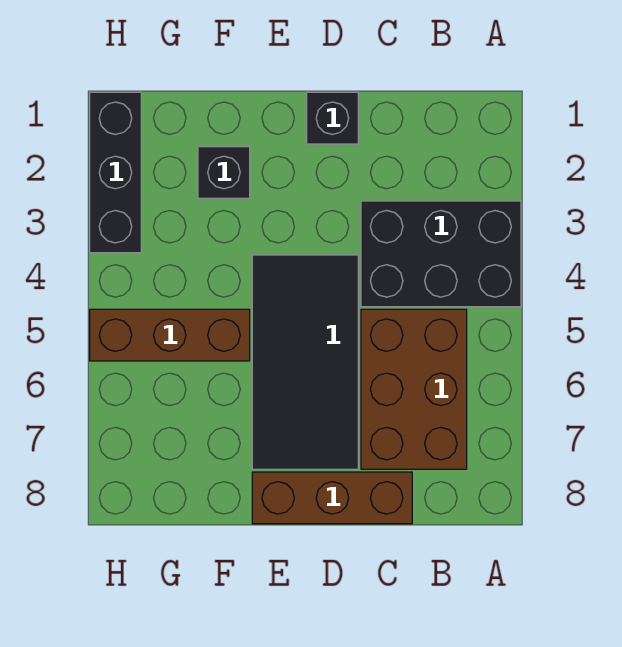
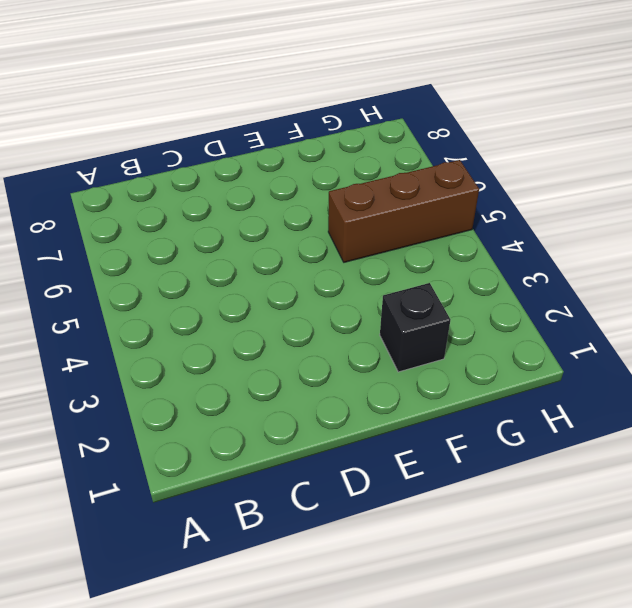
none -> black brick A3:C4 level 1
none -> brown brick B5:C7 level 1

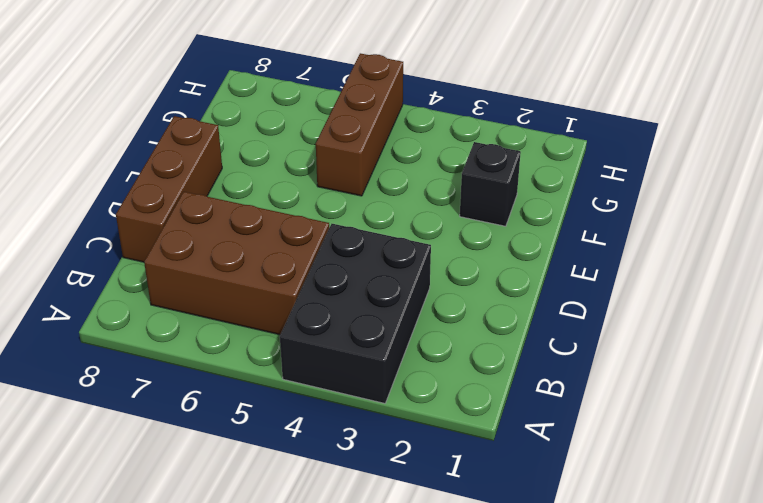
none -> black brick D1 level 1
none -> black tile D4:E7 level 1

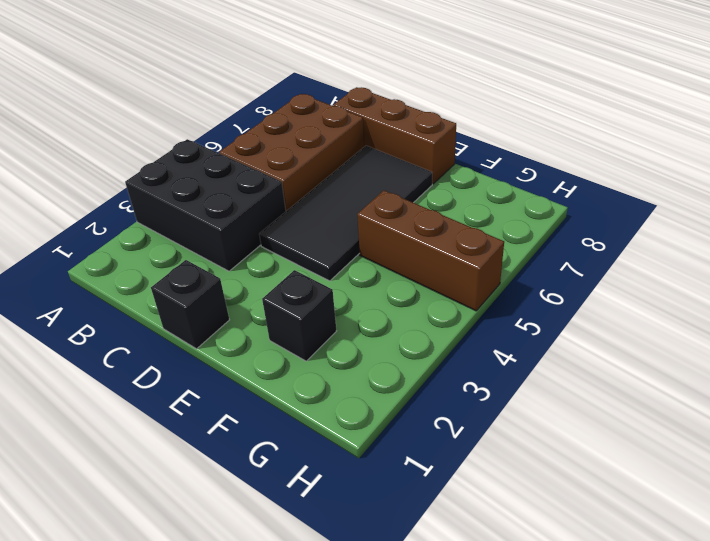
none -> black brick H1:H3 level 1

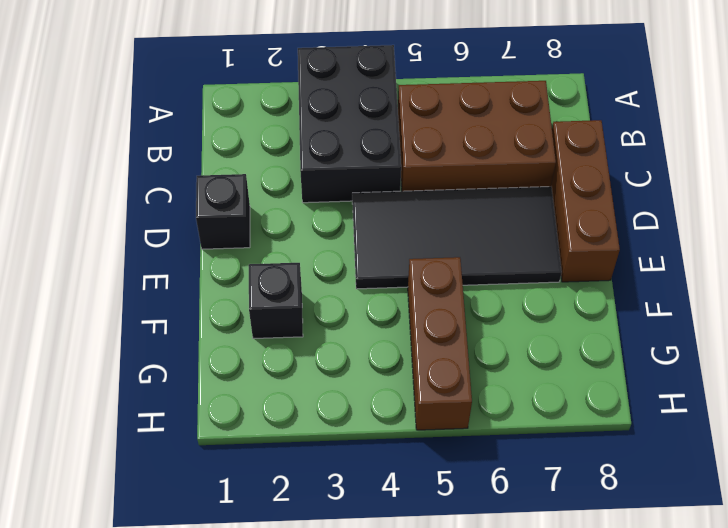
none -> black brick H1:H3 level 1

